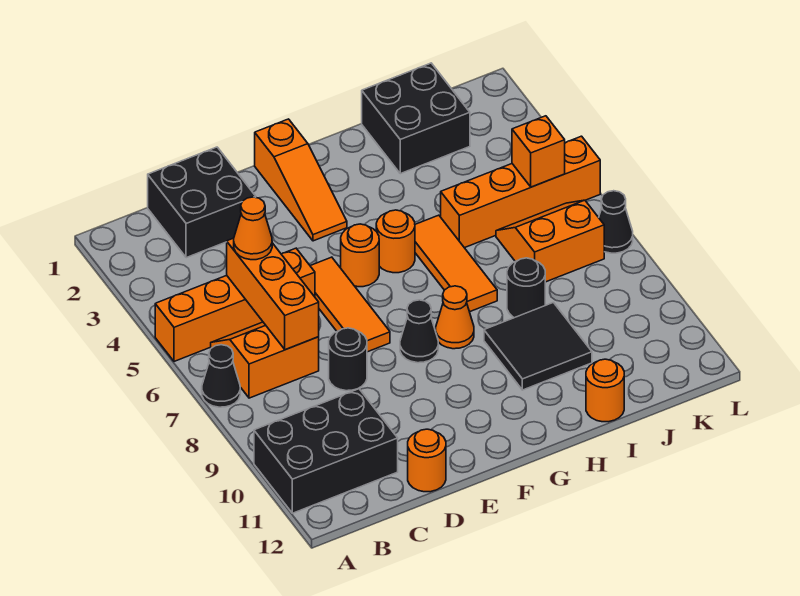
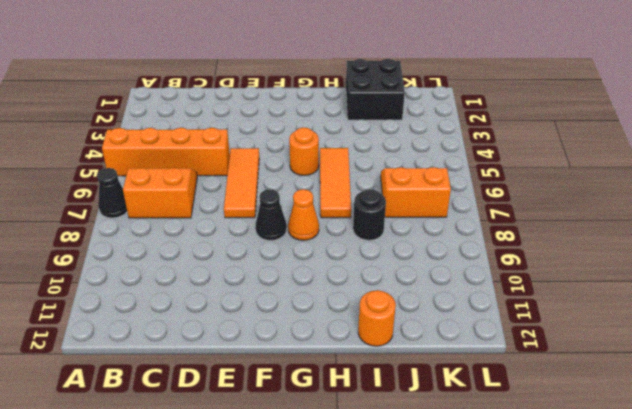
none -> black brick A10:C11 level 1
none -> black brick C1:D2 level 1
none -> black round brick D8 level 1

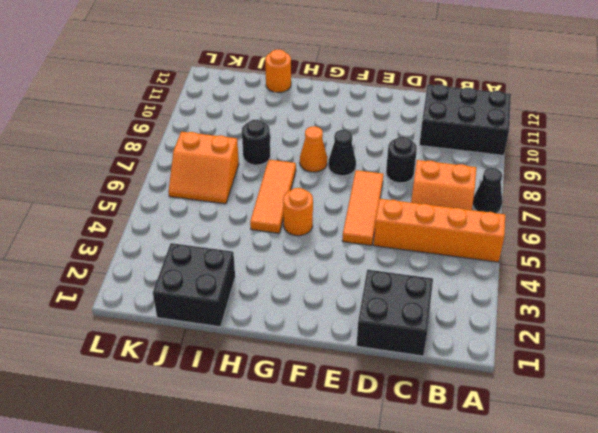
none -> orange round brick D12 level 1
none -> orange slope F1:F3 level 1 top 1
none -> orange round brick F5 level 1

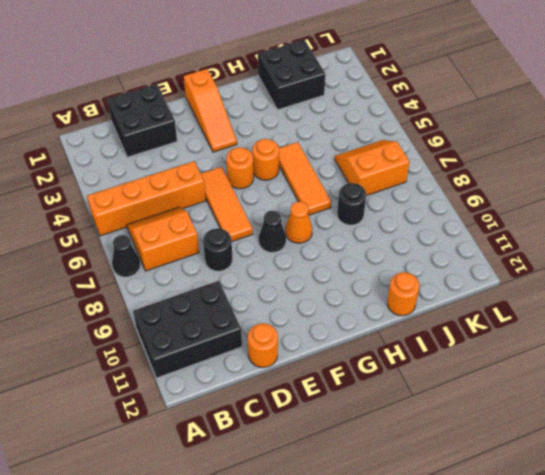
none -> black tile H9:I10 level 1
none -> orange brick I5:L5 level 1
none -> black cone L7 level 1

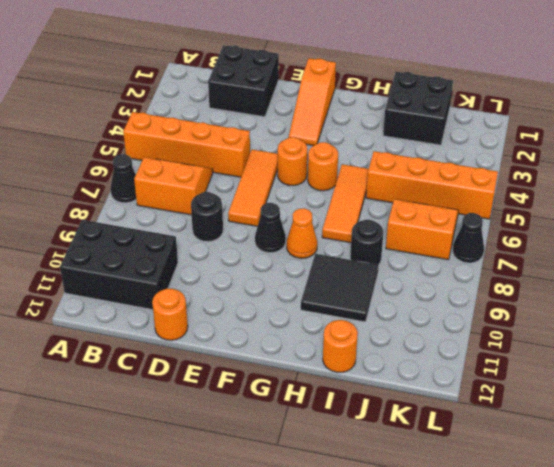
none -> orange brick C5:C7 level 2
none -> orange brick K5 level 2
none -> orange cone C5 level 3

